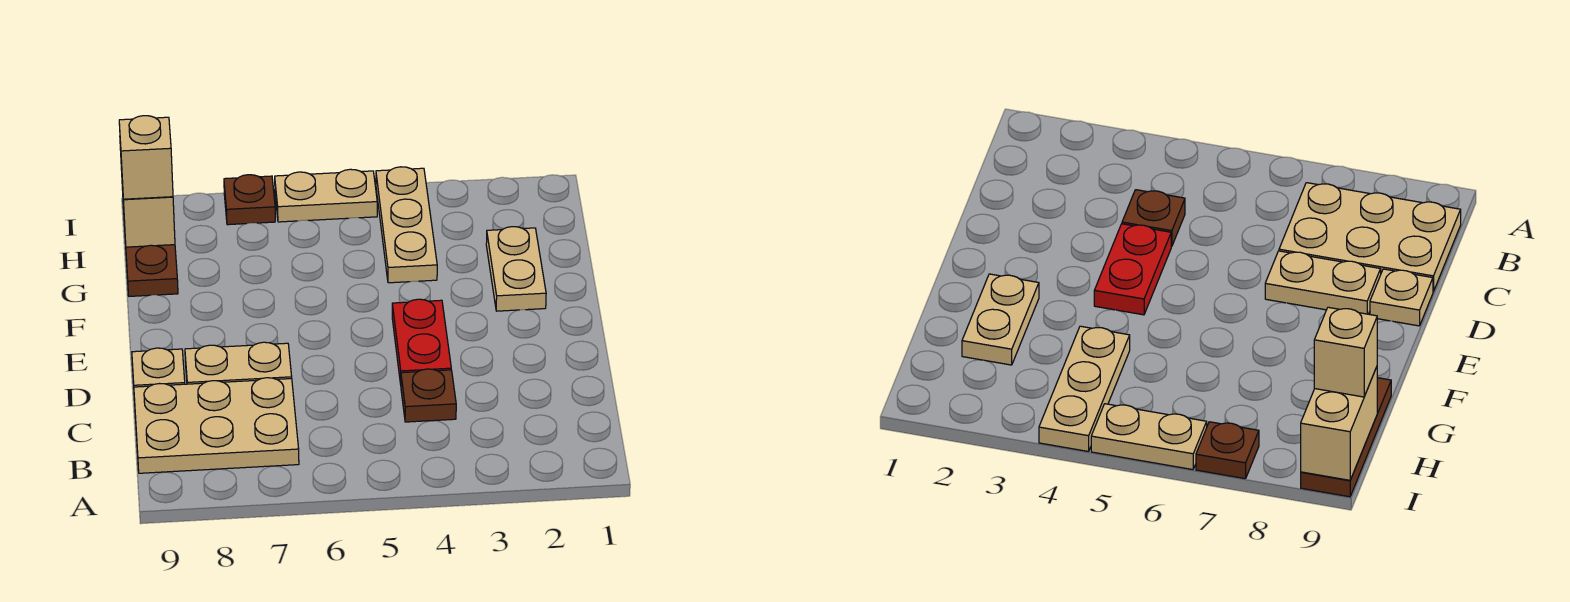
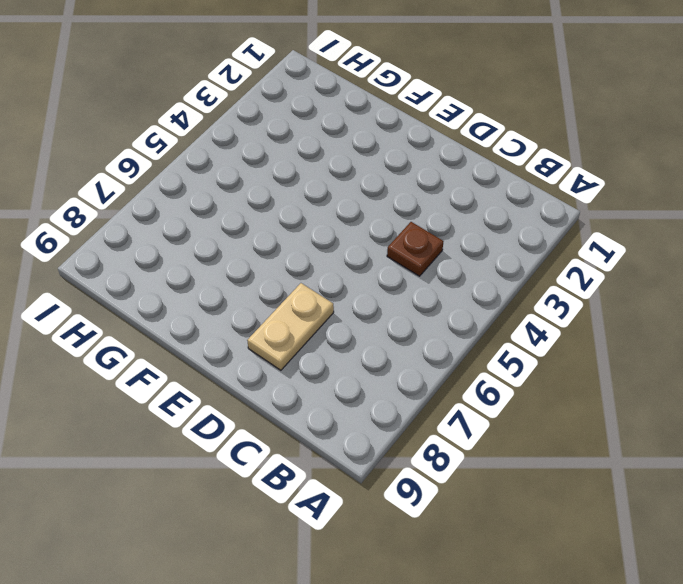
none -> tan plate B7:C9 level 1
none -> red plate D4:E4 level 1
none -> tan plate D9 level 1

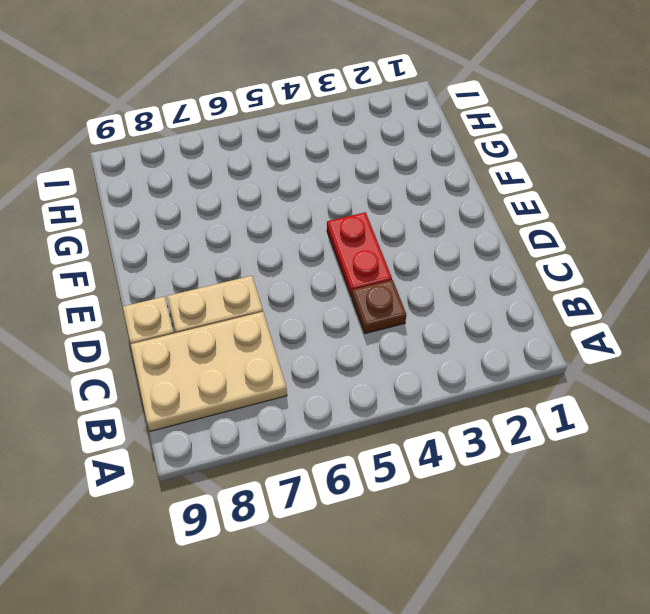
none -> tan plate F2:G2 level 1
none -> tan plate G4:I4 level 1
none -> brown plate G9:I9 level 1

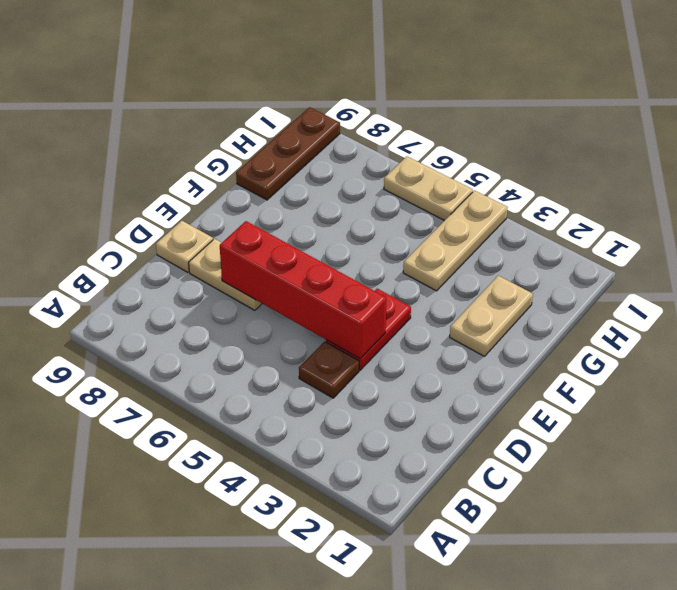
red brick D4:D7 level 2 -> none
none -> tan plate B7:C9 level 1
none -> brown plate I7 level 1
none -> tan brick H9:I9 level 2

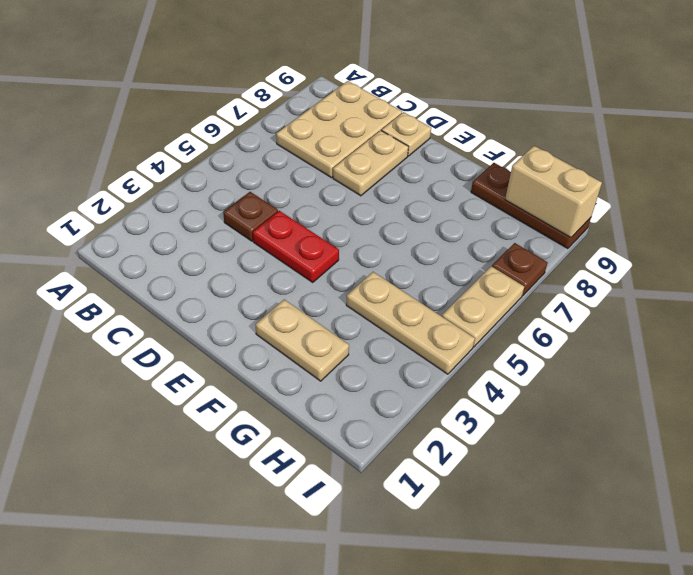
none -> tan brick H9 level 3

